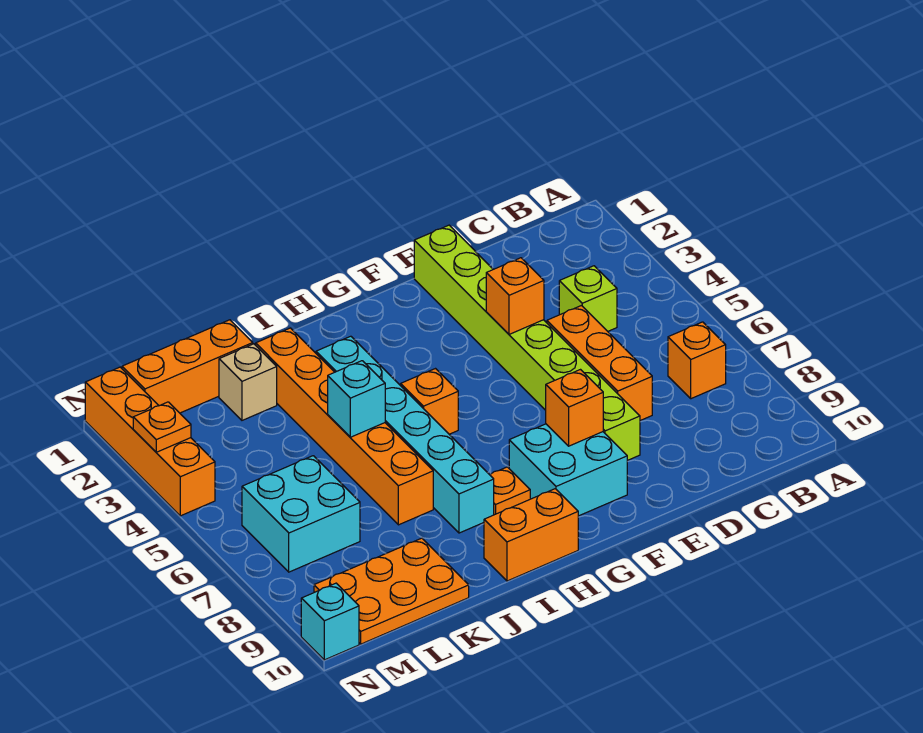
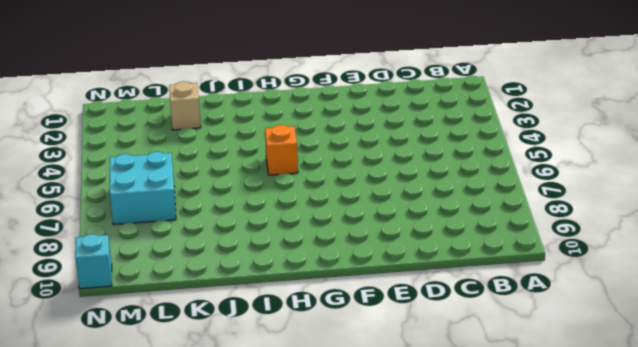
none -> orange brick B7 level 1
none -> lime brick C4 level 1
none -> orange brick D5:D7 level 1

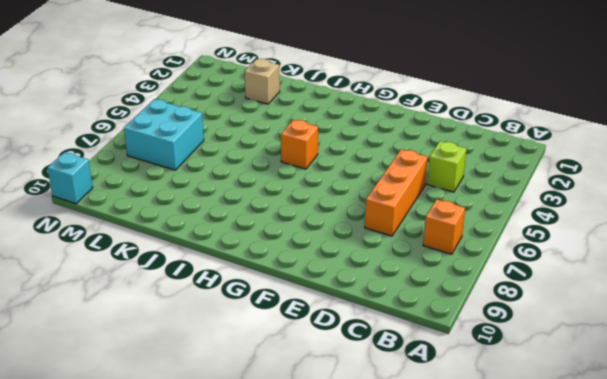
none -> lime brick E1:E8 level 1
none -> cyan brick F8:G9 level 1
none -> orange plate H8 level 1

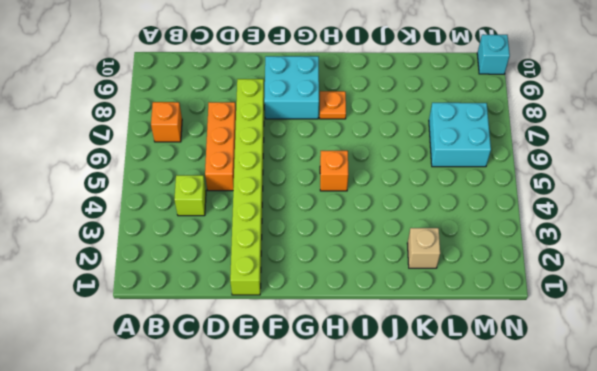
none -> orange brick H10:I10 level 1
none -> cyan brick I3:I8 level 1
none -> orange brick J2:J7 level 1

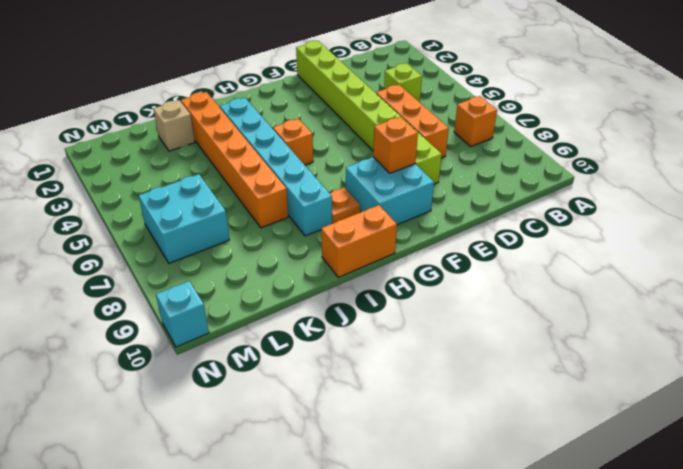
none -> orange brick K1:M1 level 1
none -> orange plate K9:M10 level 1
none -> orange brick N1:N4 level 1

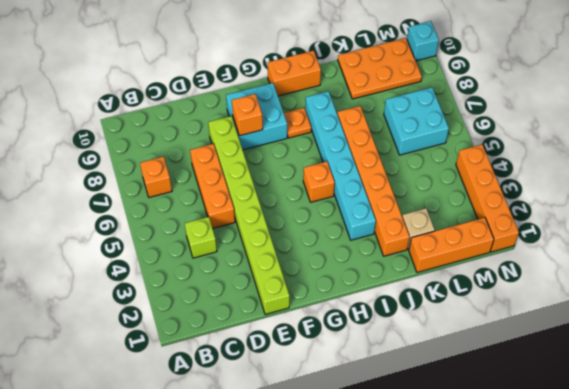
none -> orange brick E4 level 2
none -> cyan brick J5 level 2
none -> orange plate N3 level 2

